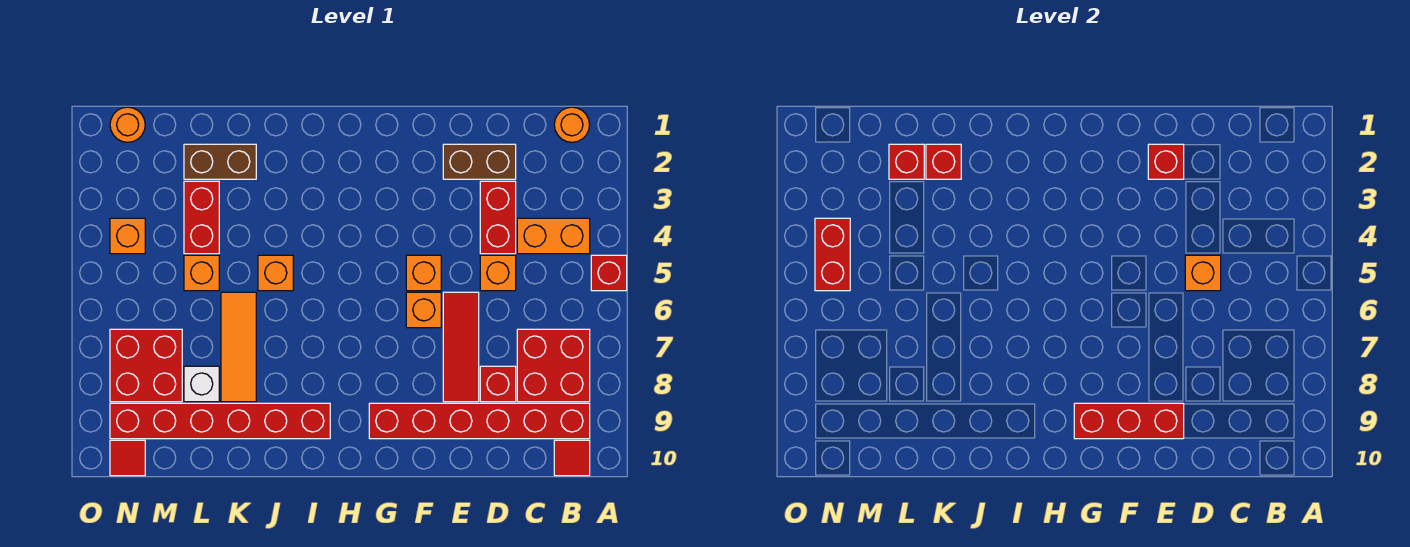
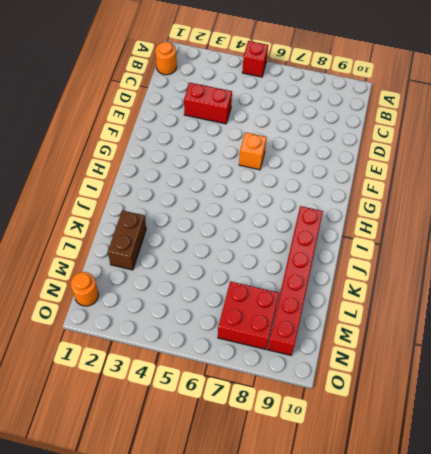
none -> orange brick B4:C4 level 1
none -> red brick B7:C8 level 1
none -> red brick B9:G9 level 1
none -> red tile B10 level 1

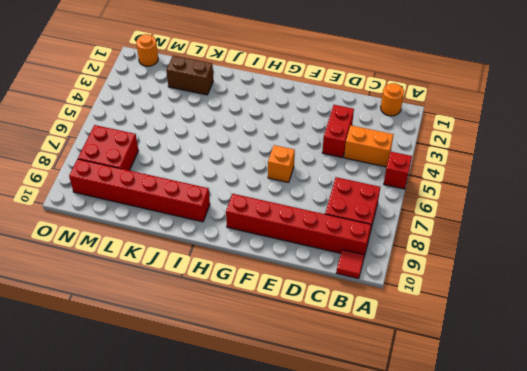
none -> brown brick D2:E2 level 1
none -> orange brick D5 level 1
none -> red brick D8 level 1
none -> red tile E6:E8 level 1

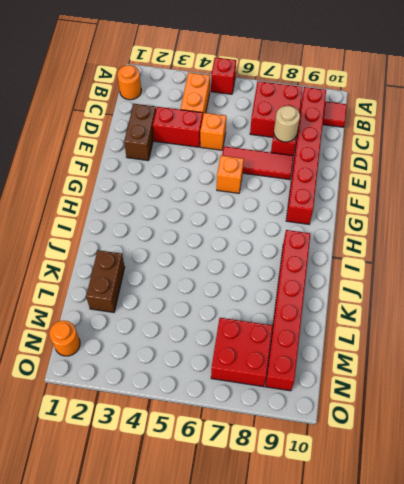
tan round brick D8 level 2 -> none
none -> orange brick F5 level 1
none -> orange brick J5 level 1
none -> orange tile K6:K8 level 1
none -> red brick L3:L4 level 1

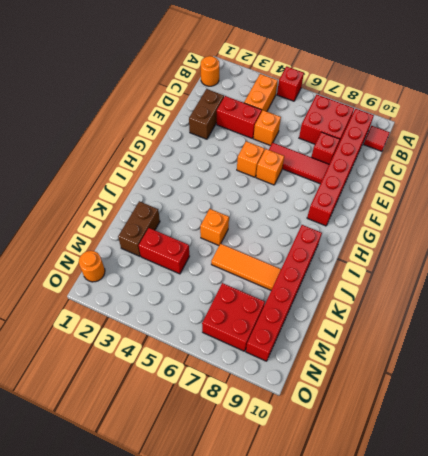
none -> orange brick L5 level 1
none -> white brick L8 level 1
none -> orange brick N4 level 1
none -> red tile N10 level 1

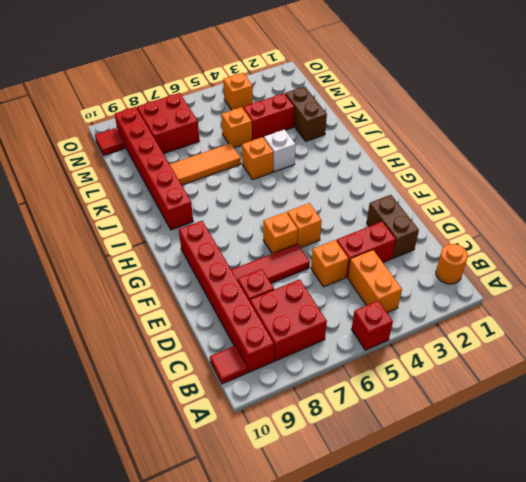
white brick J4 level 1 -> white brick L8 level 1
none -> orange round brick N1 level 1
none -> orange brick D5 level 2
none -> red brick E2 level 2
none -> red brick E9:G9 level 2

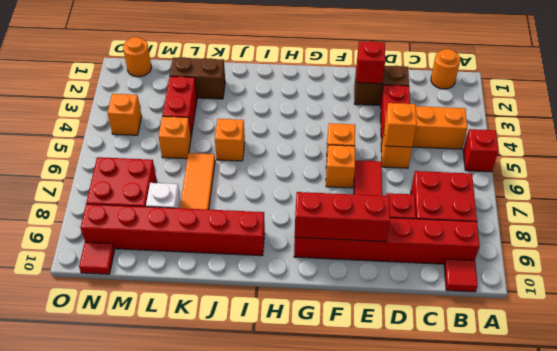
none -> red brick K2 level 2
none -> red brick L2 level 2
none -> red brick N4:N5 level 2

